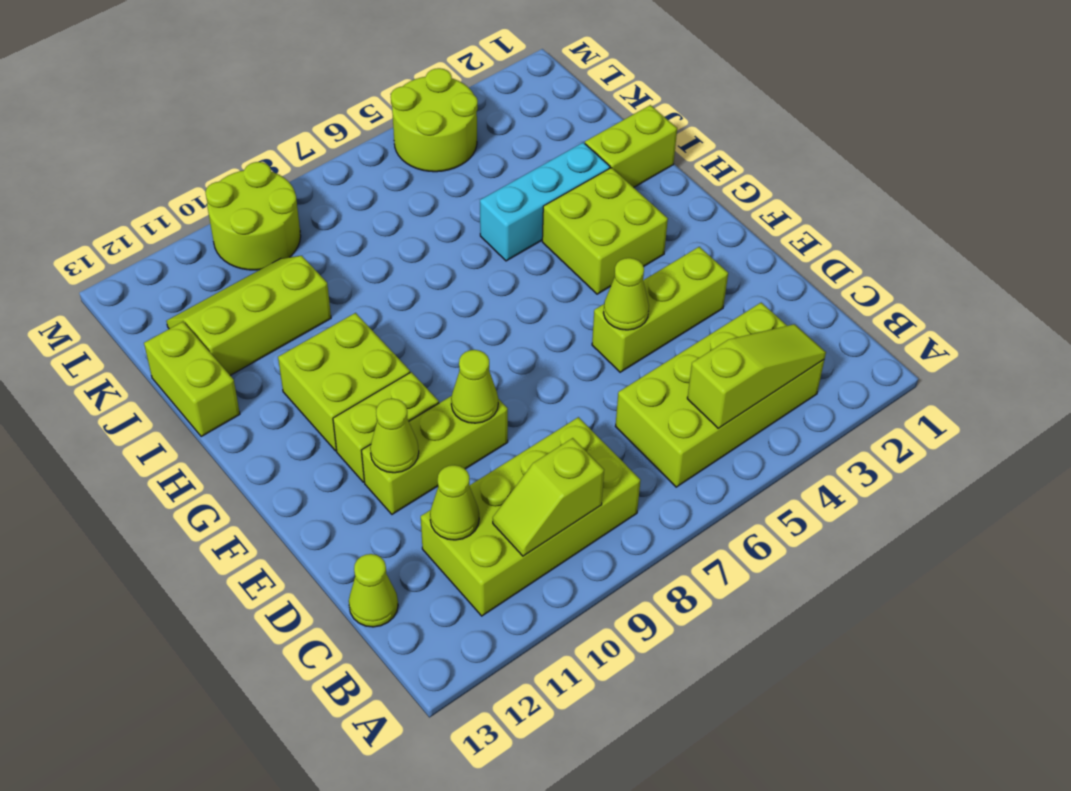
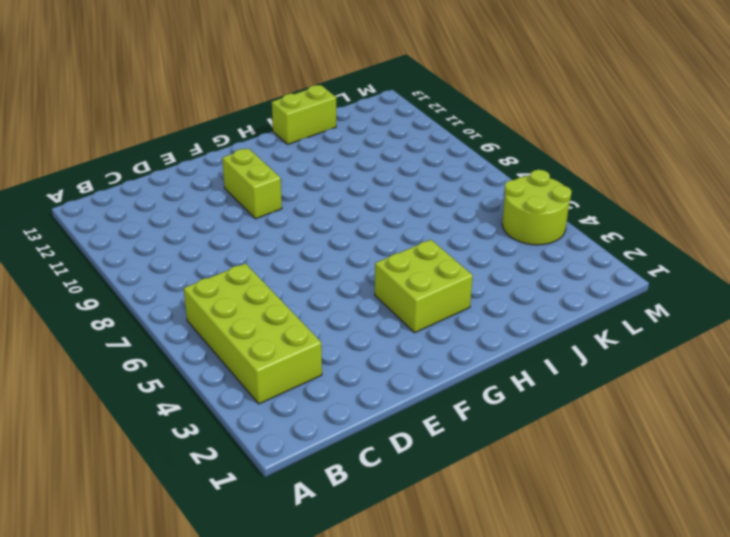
none -> lime brick B8:C11 level 1
none -> lime cone C13 level 1
none -> lime brick E3:E5 level 1

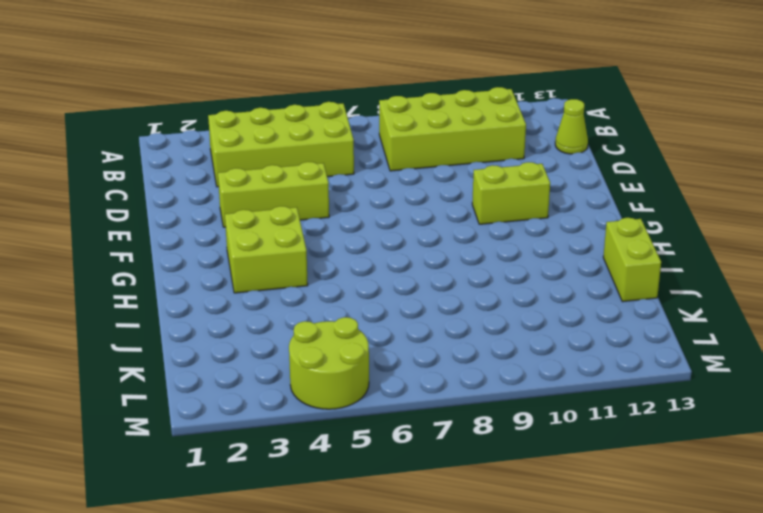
none -> lime brick E9:E11 level 1
none -> lime brick G10:H11 level 1
none -> lime brick I1:I2 level 1

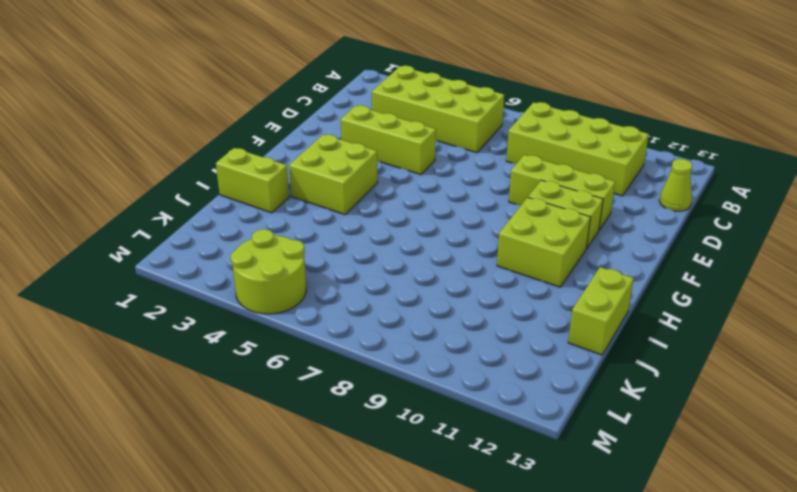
none -> cyan brick I3:I5 level 1
none -> lime slope J10:K12 level 1 top J
none -> lime round brick L9:M10 level 1

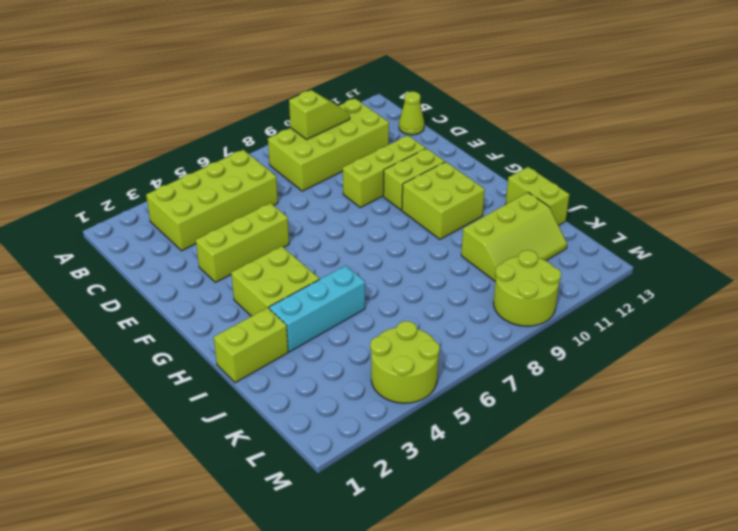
none -> lime slope B3:B5 level 2 top 5
none -> lime cone C11 level 2
none -> lime cone E5 level 2

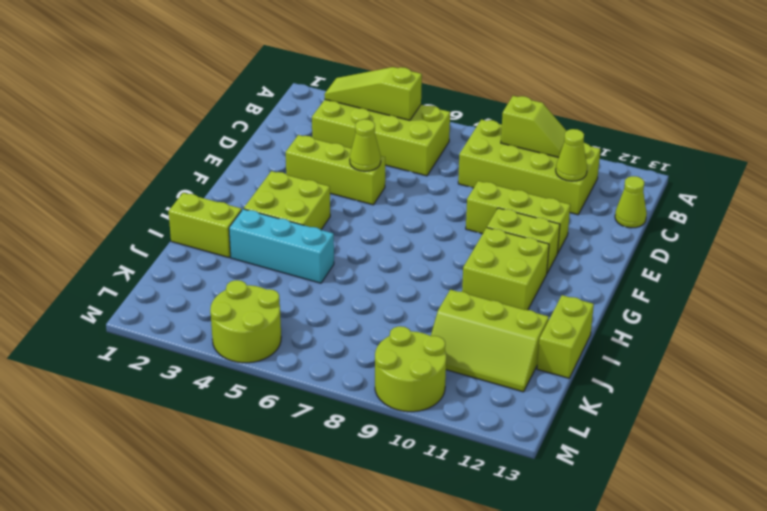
none -> lime cone E9 level 2
none -> lime cone E11 level 2

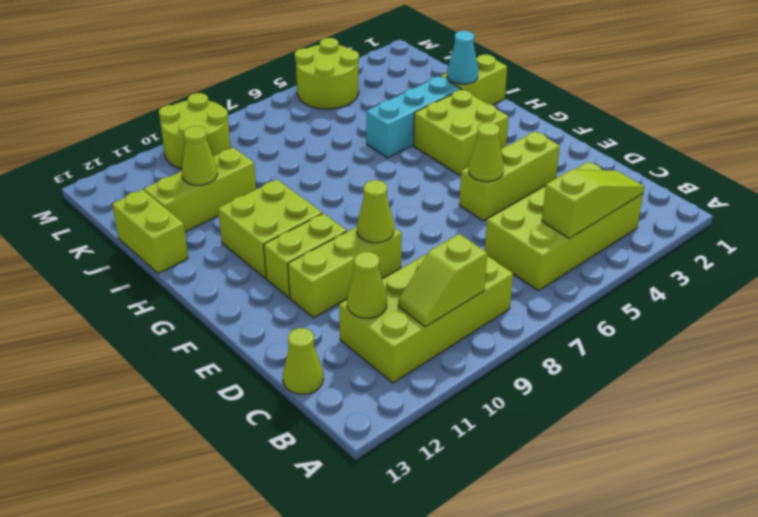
cyan cone I2 level 2 -> none
lime cone J11 level 2 -> lime cone E11 level 2

